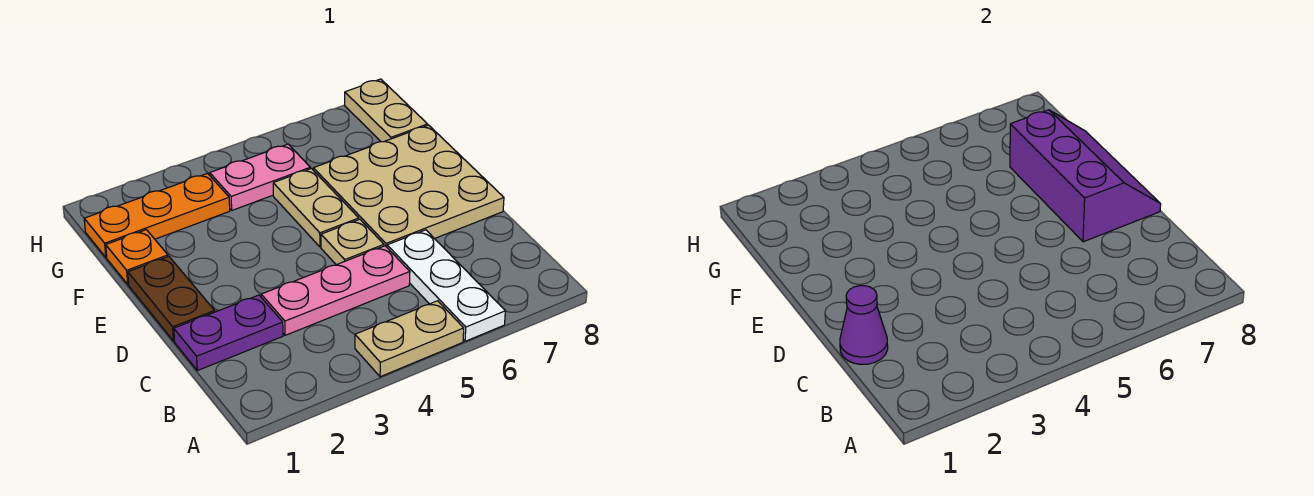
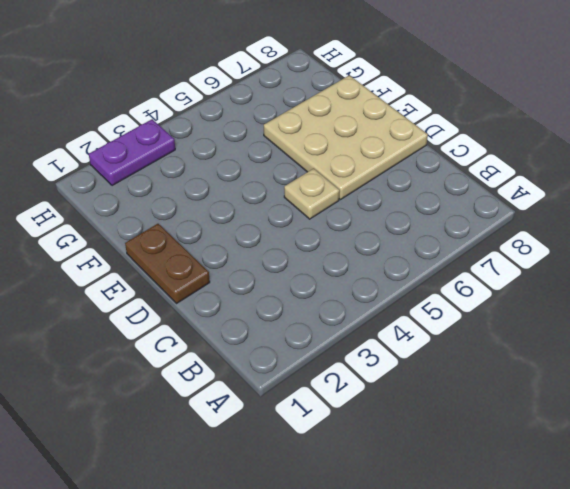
purple plate H2:H3 level 1 -> purple plate C1:C2 level 1
none -> tan plate A4:A5 level 1
none -> white plate A6:C6 level 1
none -> pink plate C3:C5 level 1

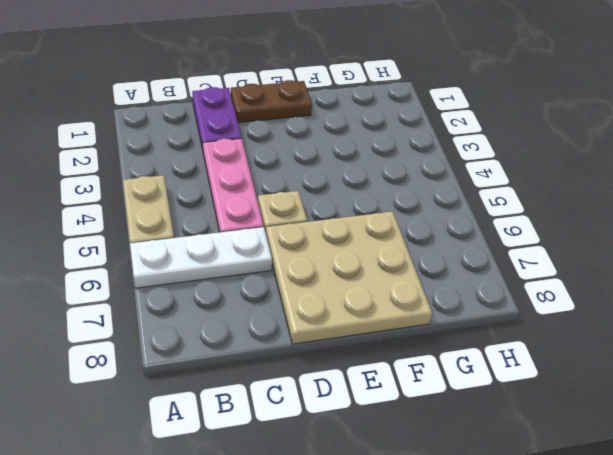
none -> tan plate E5:F5 level 1
none -> orange plate F1 level 1
none -> orange plate G1:G3 level 1

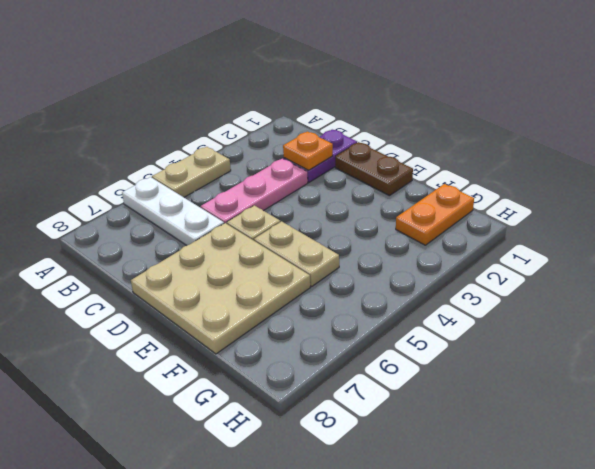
orange plate C2 level 2 -> orange plate F1 level 1
orange plate G1:G2 level 1 -> orange plate G1:G3 level 1
none -> pink plate G4:G5 level 1
none -> tan plate G8:H8 level 1
none -> purple cone C1 level 2

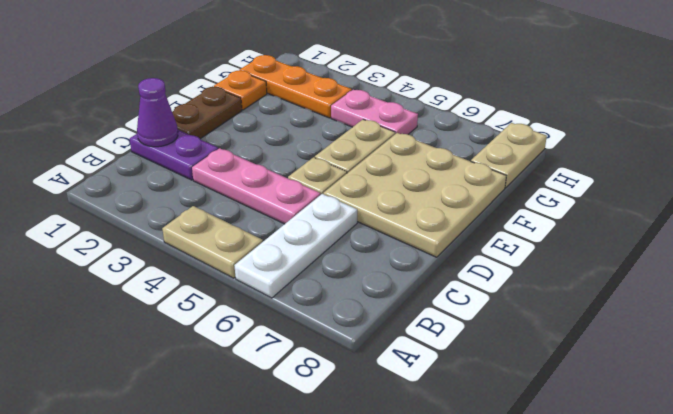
none -> purple slope D7:F8 level 2 top 7

